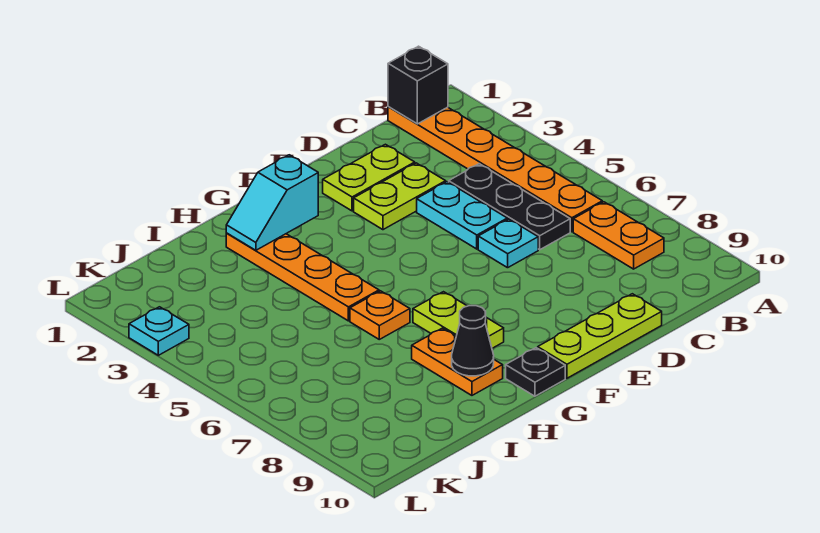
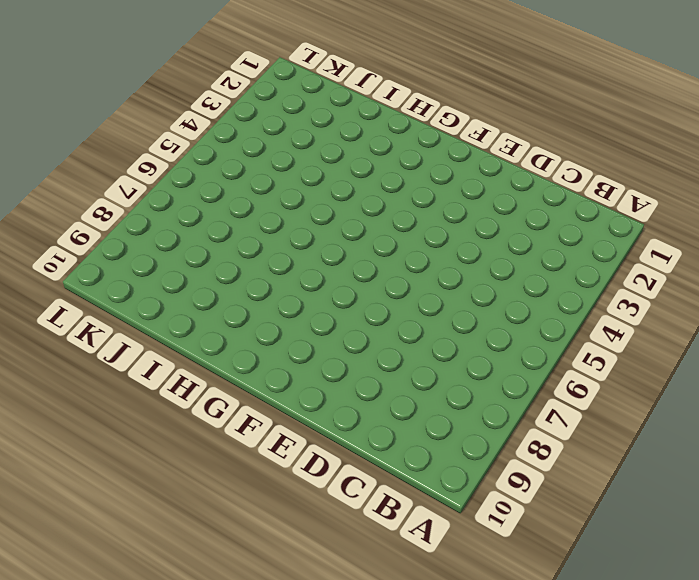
none -> orange plate B1:B6 level 1
none -> orange plate B7:B8 level 1
none -> black plate C4:C6 level 1

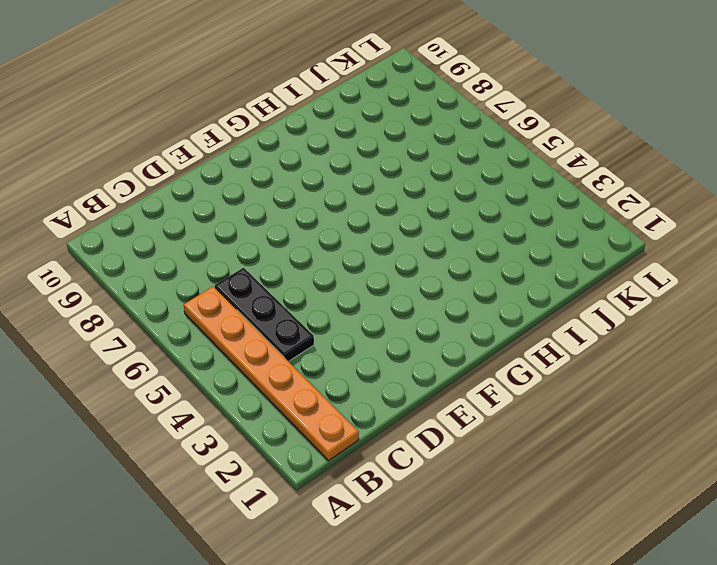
none -> orange plate B7:B8 level 1
none -> lime plate D2:E2 level 1
none -> lime plate D3:E3 level 1

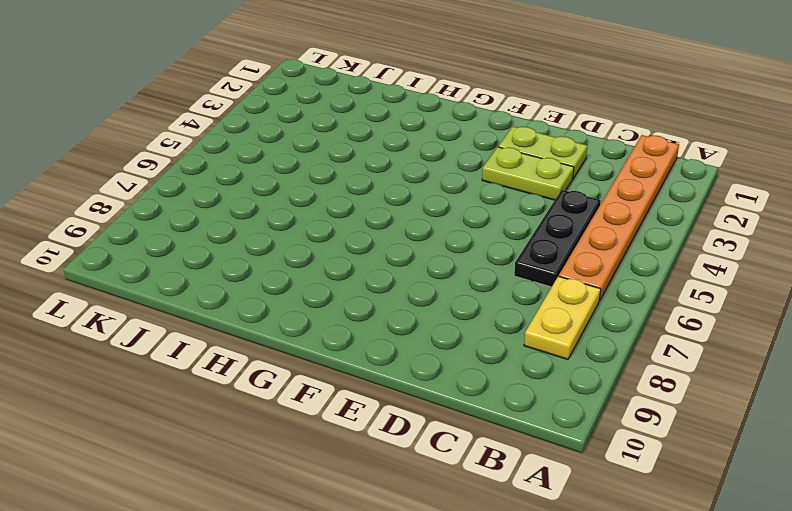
yellow plate B7:B8 level 1 -> orange plate B7:B8 level 1
none -> cyan plate D4:D5 level 1
none -> cyan plate D6 level 1
none -> lime plate D10:F10 level 1

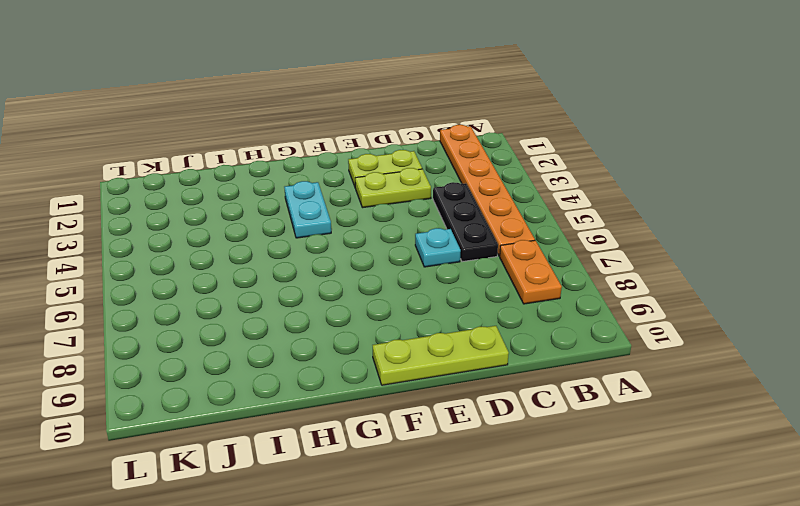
cyan plate G3:G4 level 1 -> cyan plate D4:D5 level 1
none -> lime plate G7:G8 level 1
none -> black plate G10 level 1
none -> orange plate H2:H5 level 1

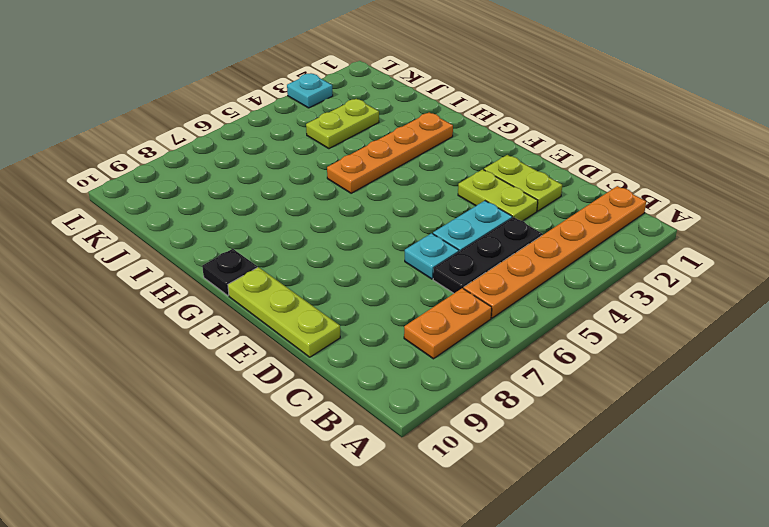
lime plate J3:J4 level 1 -> lime plate G7:G8 level 1
none -> orange plate H6 level 1
none -> orange plate H8:H9 level 1
none -> black brick B1 level 2

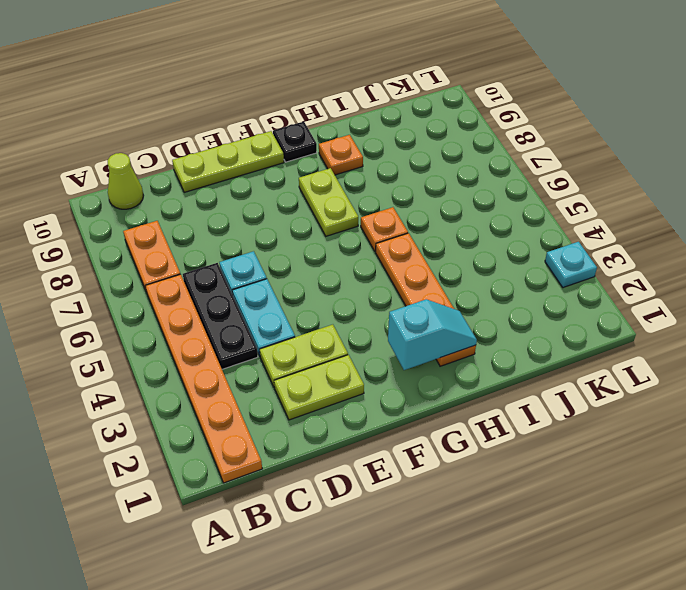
lime cone B10 level 1 -> none
orange plate H9 level 1 -> orange plate H8:H9 level 1
none -> black brick B1 level 2
none -> black cone H9 level 2

